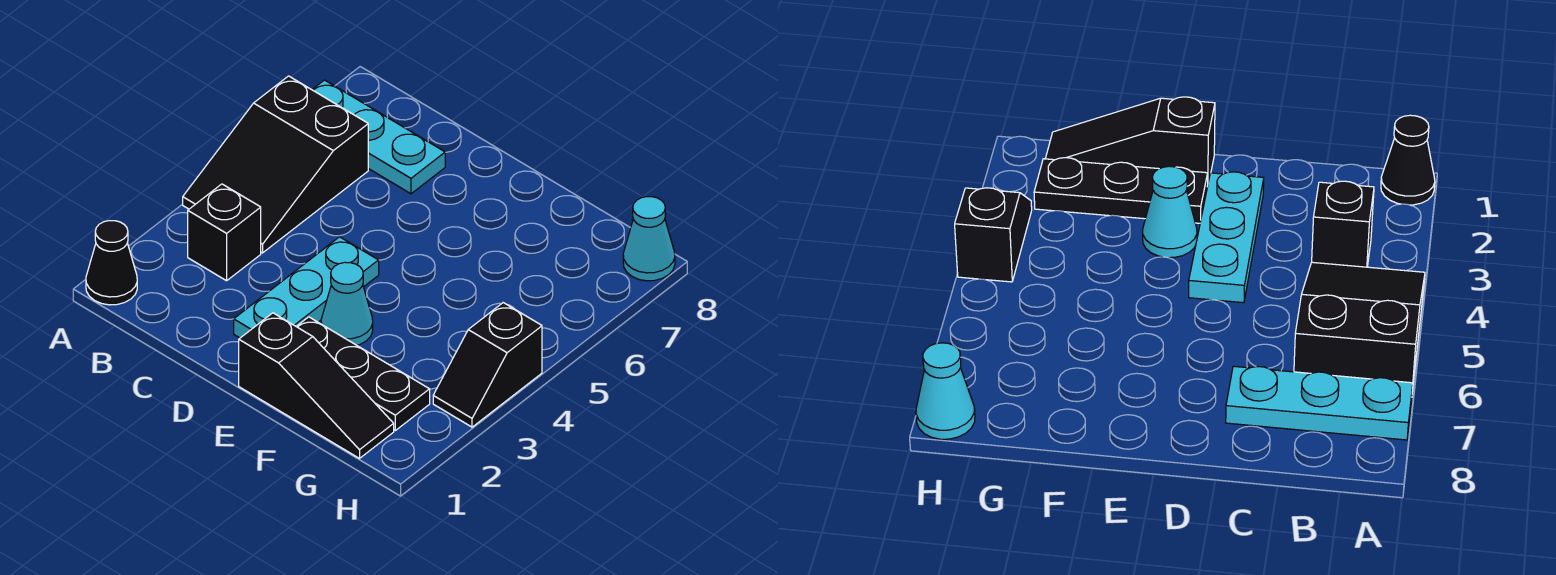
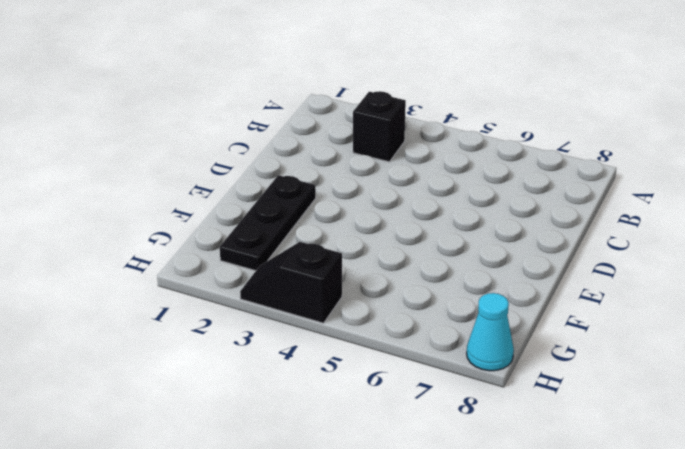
none -> black cone A1 level 1
none -> black slope A4:B6 level 1 top 6

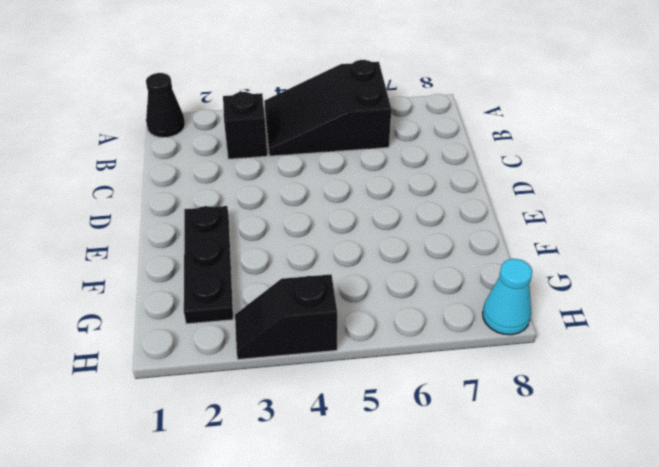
none -> cyan plate A7:C7 level 1
none -> cyan plate D2:D4 level 1

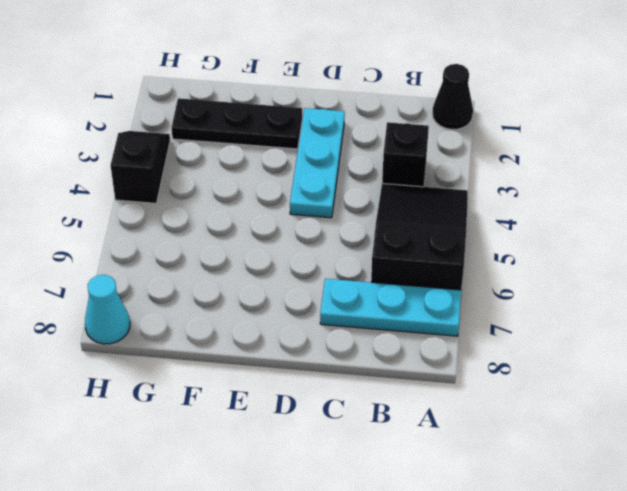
none -> black slope E1:G1 level 1 top E
none -> cyan cone E3 level 1

